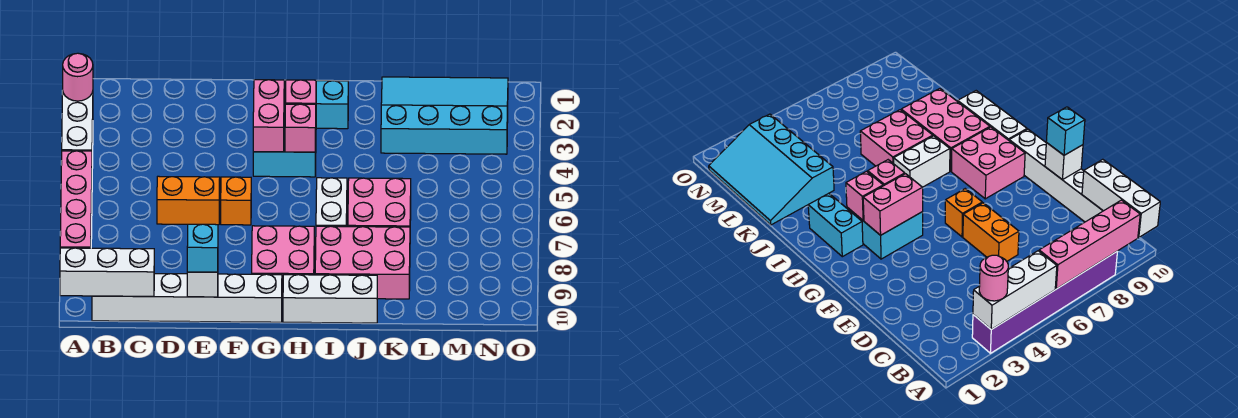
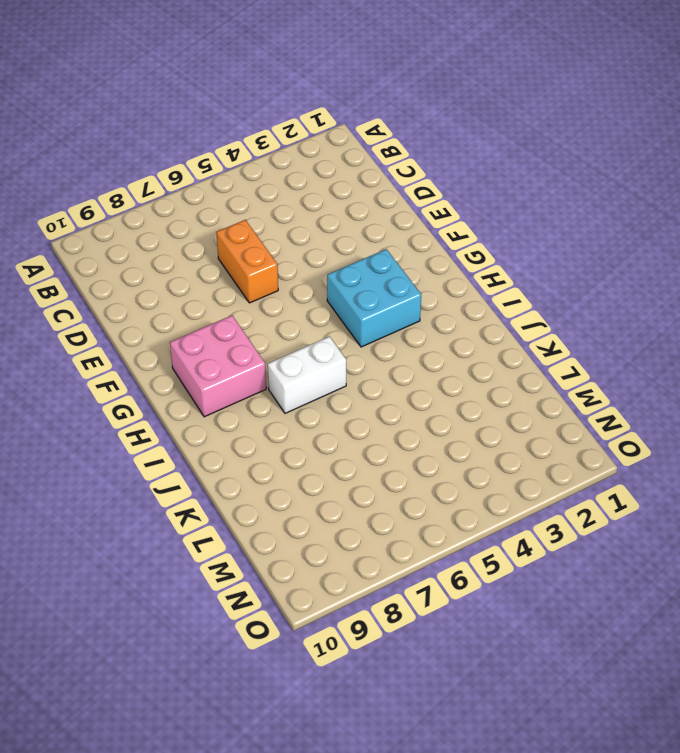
none -> purple brick A3:A8 level 1
none -> white brick B10:G10 level 1
none -> orange brick F6 level 1

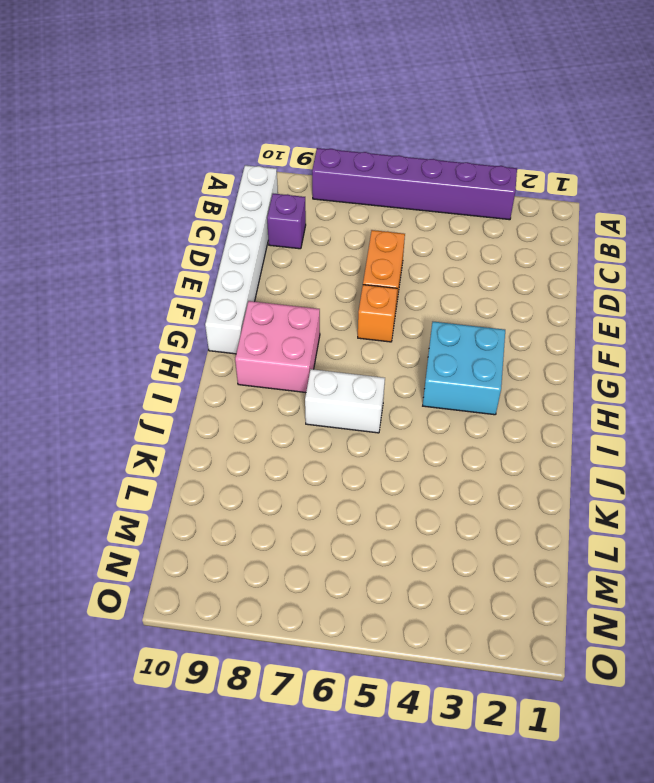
purple brick C9 level 1 -> none
none -> cyan brick H2:I2 level 1
none -> white brick H10:J10 level 1
none -> pink brick I8:K9 level 1

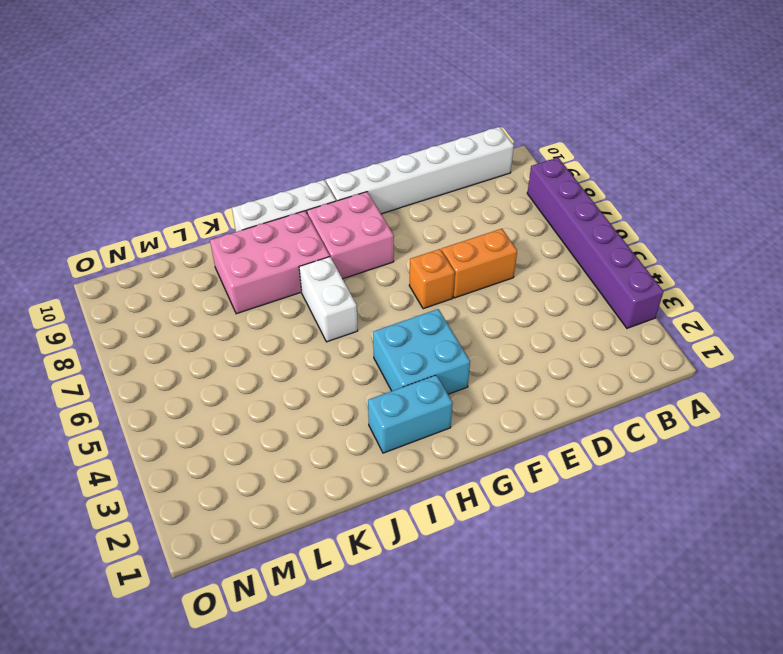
none -> pink brick J6:K7 level 1
none -> cyan slope K1:N3 level 1 top 3
none -> white brick A3:A5 level 2

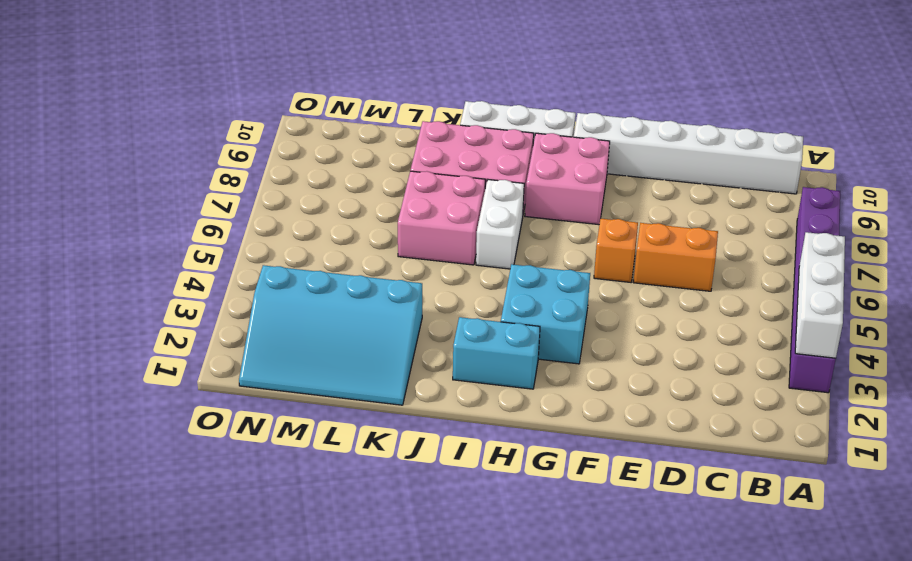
none -> pink brick A6:A9 level 2
none -> white brick A10:C10 level 2
none -> white brick E10 level 2

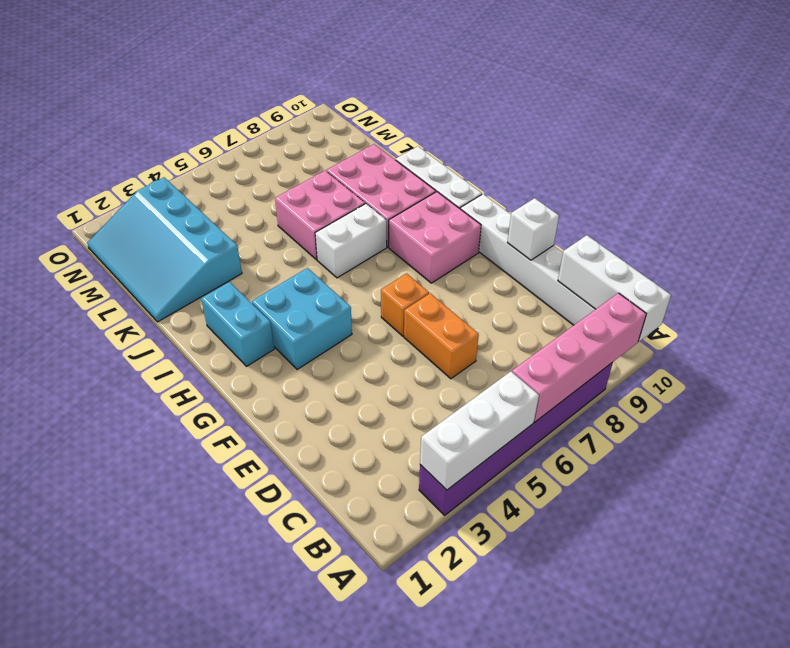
none -> pink brick G3:G4 level 2
none -> pink brick H3 level 2
none -> pink brick H4 level 2

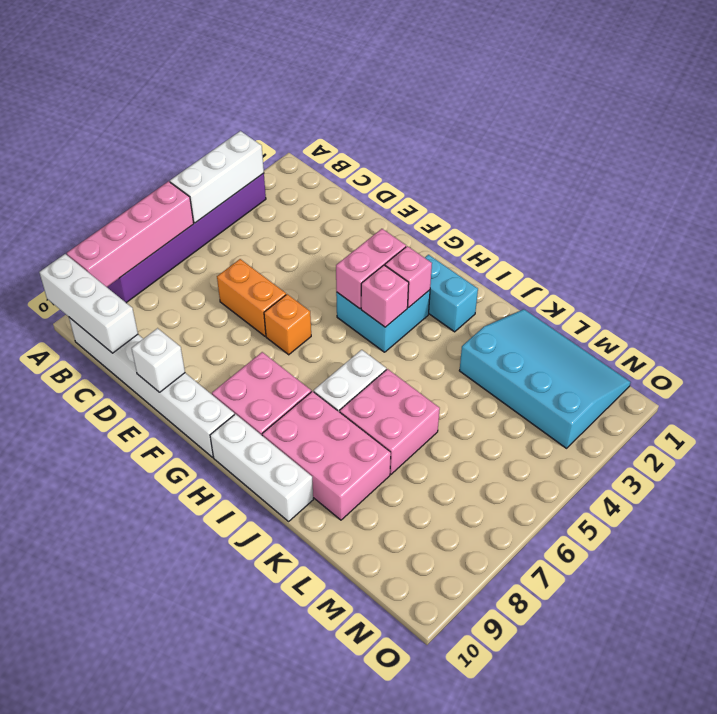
none -> pink round brick A3 level 3
none -> cyan brick E10 level 3

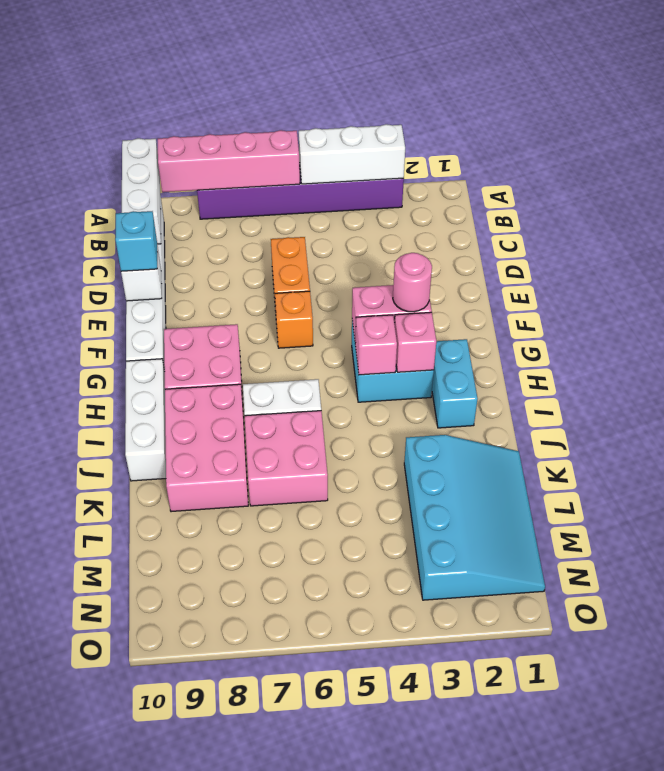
pink round brick G3 level 3 -> pink round brick A3 level 3

